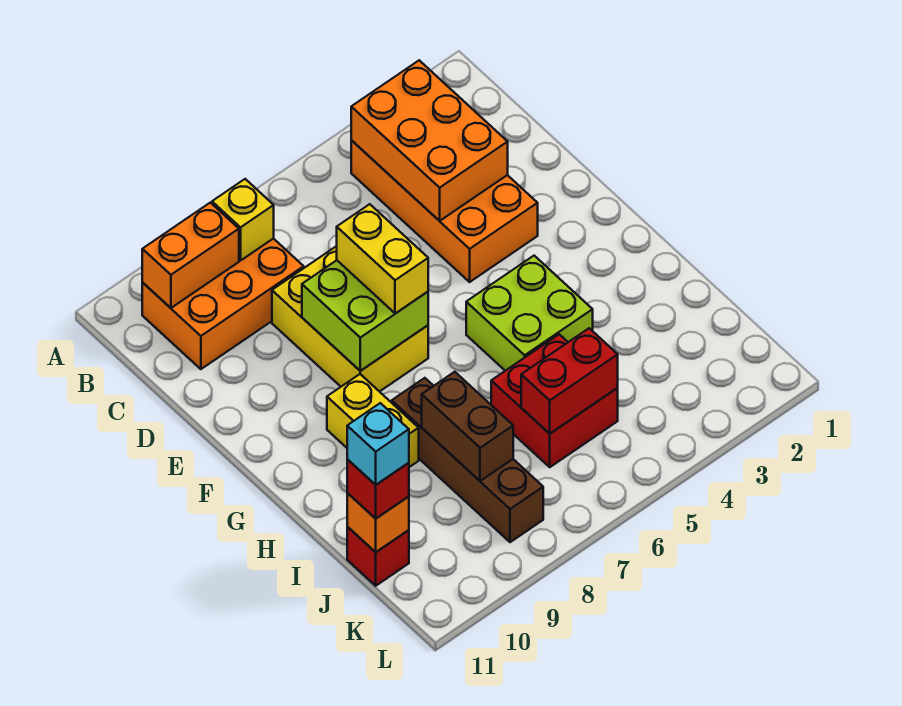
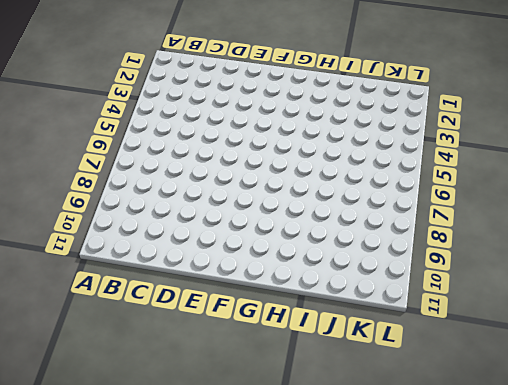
none -> orange brick B3:E4 level 1
none -> orange brick B8:C10 level 1
none -> yellow brick D7:F8 level 1

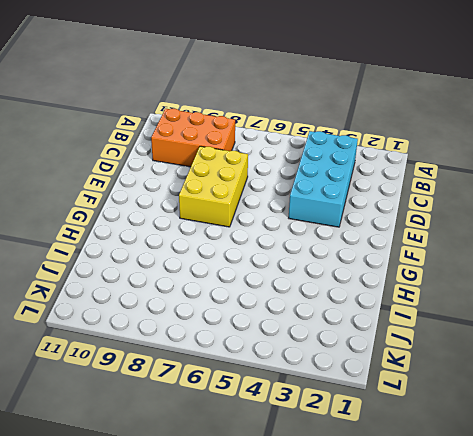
cyan brick B3:E4 level 1 -> orange brick B3:E4 level 1
none -> lime brick G4:H5 level 1
none -> yellow brick G9:H9 level 1
none -> brown brick H8:K8 level 1

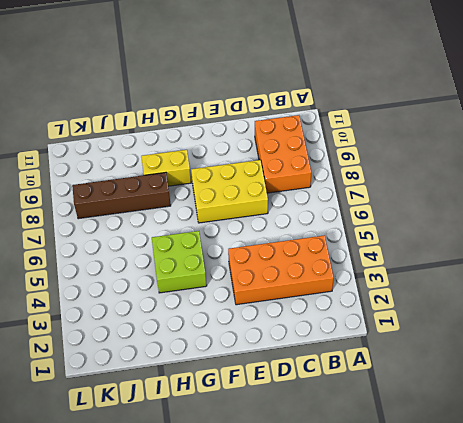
none -> red brick I5:J6 level 1
none -> red brick J11 level 1
none -> orange brick B3:D4 level 2

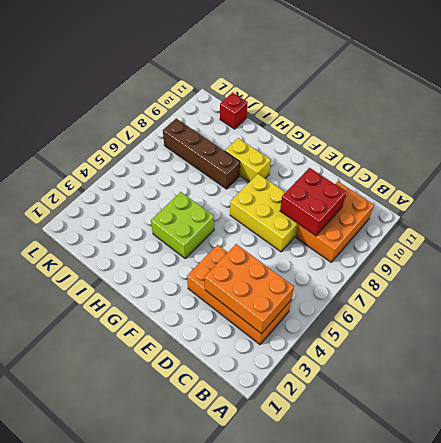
red brick C8:D9 level 2 -> red brick I5:J6 level 1
none -> yellow brick B8 level 2
none -> orange brick B9:B10 level 2
none -> lime brick E7:F8 level 2

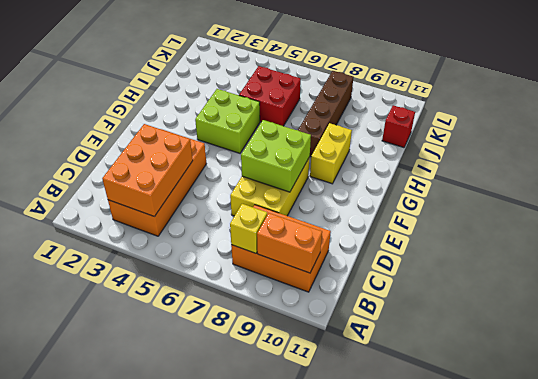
none -> brown brick I8:J8 level 2
none -> red brick J5:J6 level 2
none -> orange brick J11 level 2

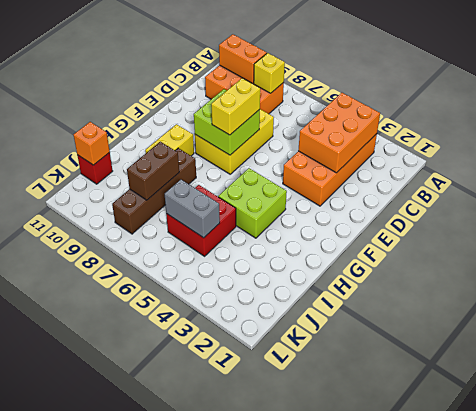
grey brick J5:J6 level 2 -> red brick J5:J6 level 2
none -> red brick J11 level 3
none -> cyan brick J11 level 4

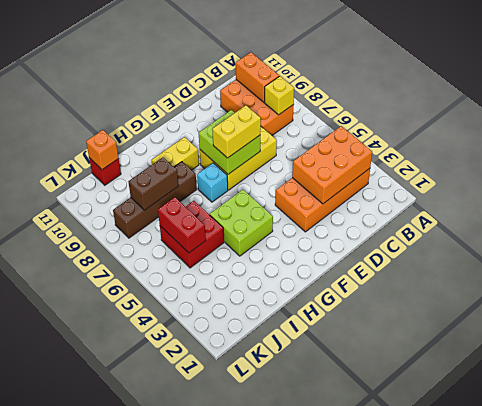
cyan brick G7 level 1 -> cyan brick J11 level 4
none -> red brick J11 level 3

